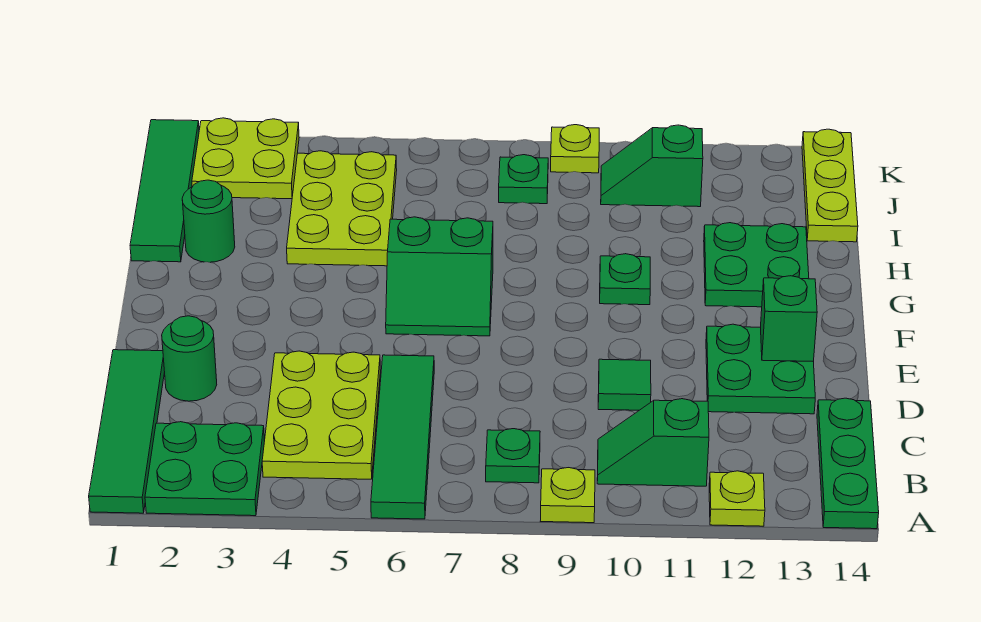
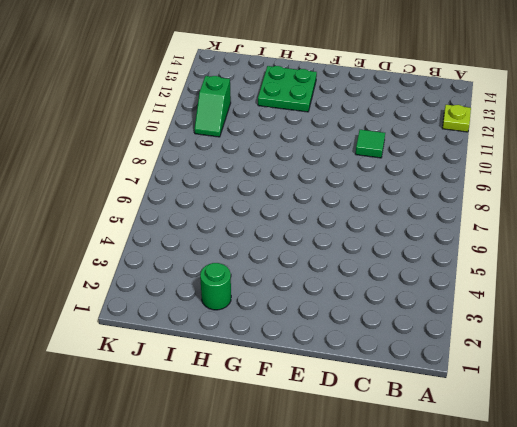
none -> green tile A1:D1 level 1
none -> green plate A2:B3 level 1
none -> green tile A6:D6 level 1

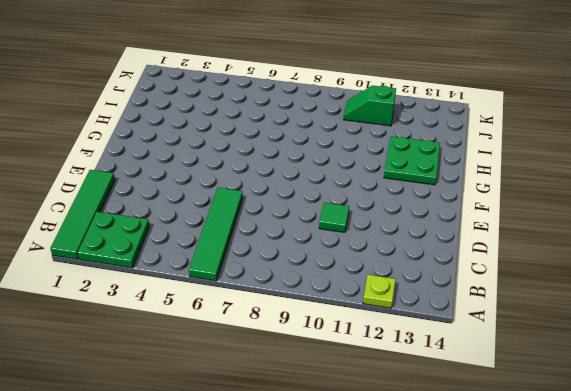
none -> lime plate A9 level 1
none -> green plate A14:C14 level 1
none -> lime plate B4:D5 level 1

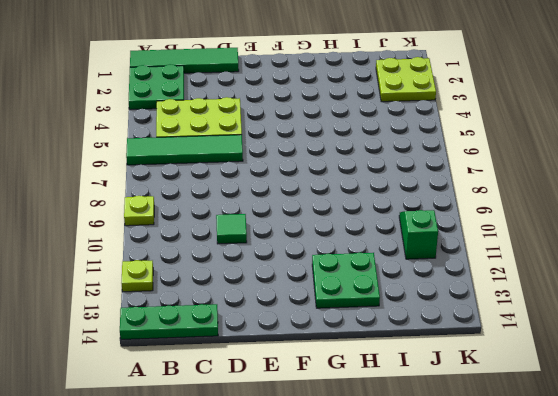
none -> green plate B8 level 1
none -> green slope B10:B11 level 1 top 11
none -> green round brick D2 level 1

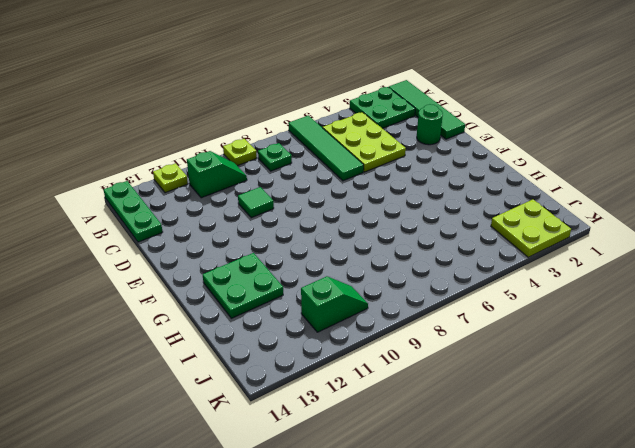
none -> green plate D12:E13 level 1
none -> green slope F6:G7 level 1 top G
none -> green plate G10 level 1

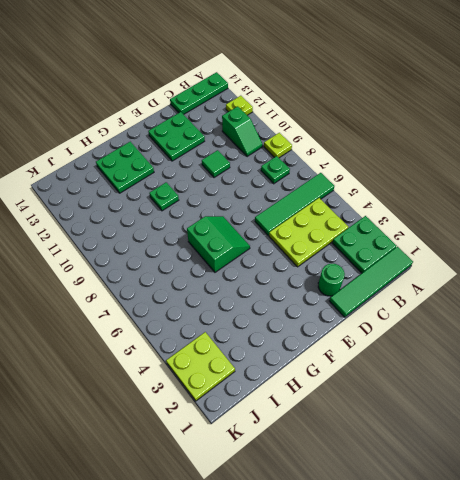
none -> green tile H1:K1 level 1
none -> green round brick H2 level 1
none -> lime plate H4:J5 level 1

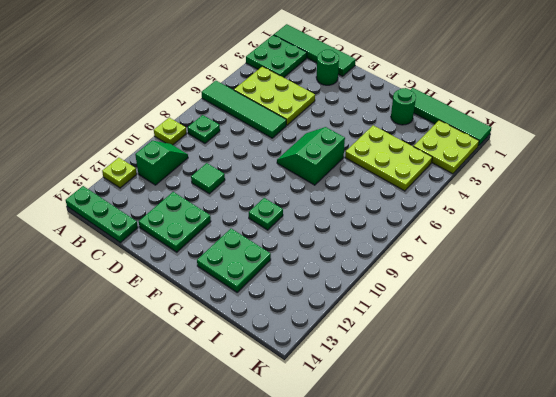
none -> lime plate I14:K14 level 1
none -> green plate J8 level 1
none -> green slope J10:J11 level 1 top 11

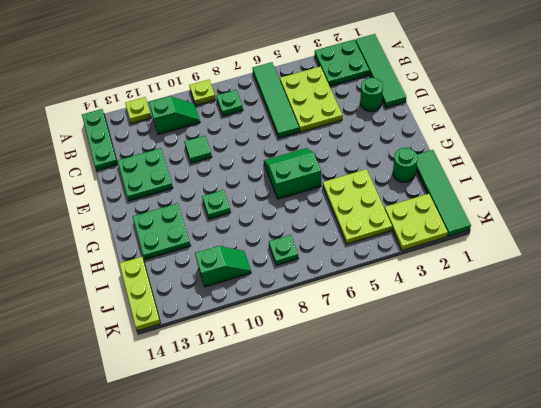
none -> lime plate K9 level 1
none -> green brick E13 level 2

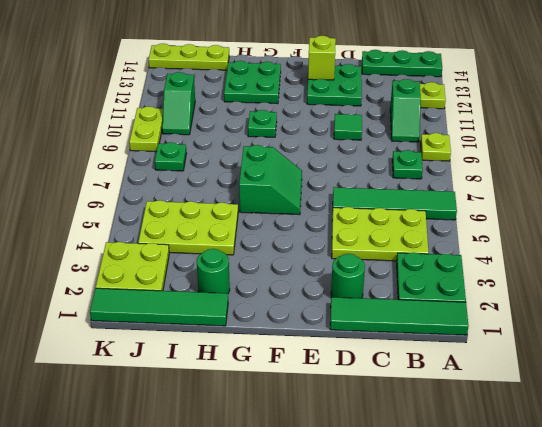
lime brick E13 level 2 -> green brick E13 level 2
lime plate K9:K10 level 1 -> lime plate K9 level 1

